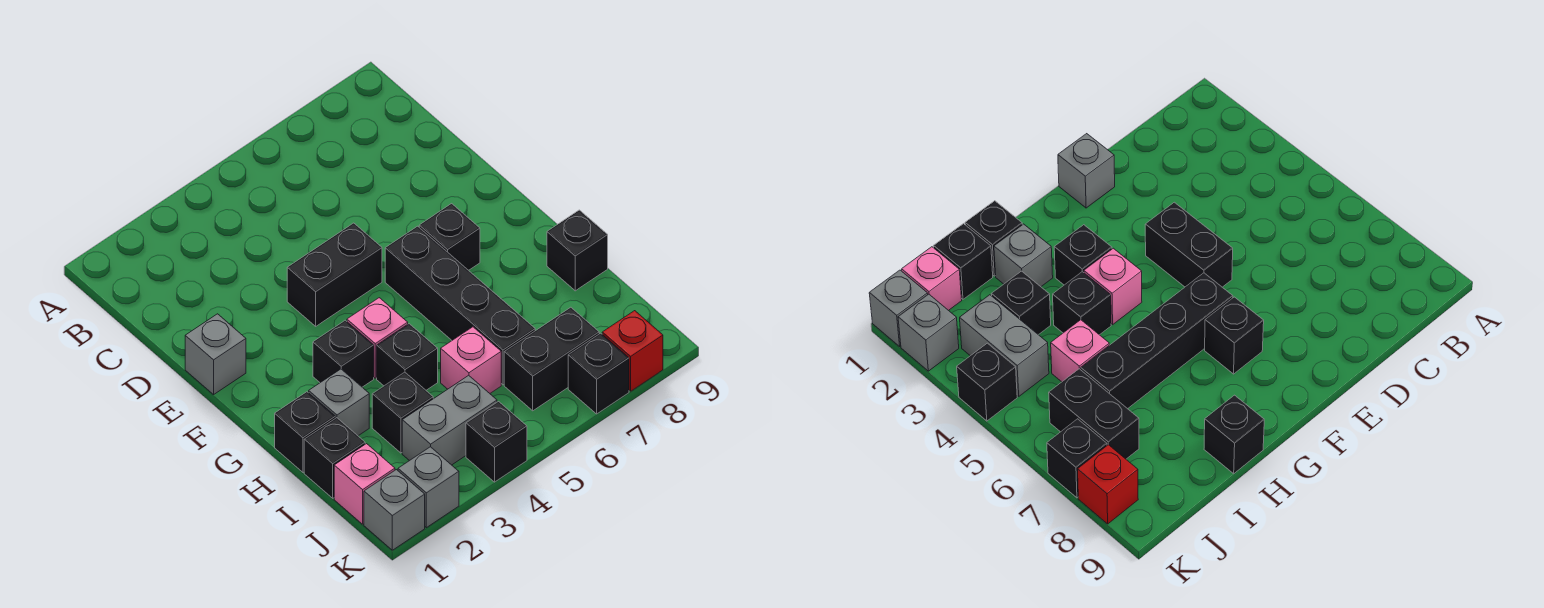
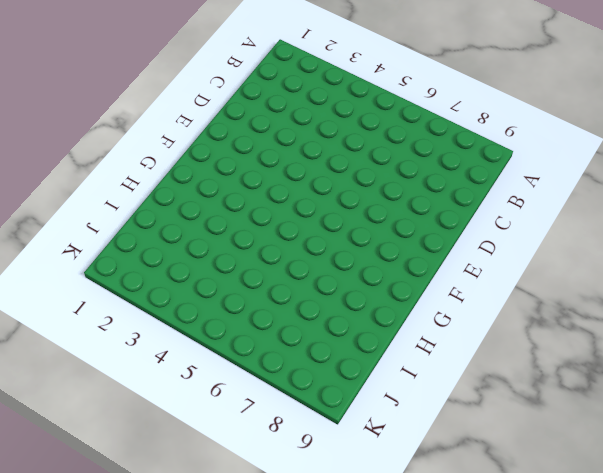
none -> grey brick E1 level 1
none -> black brick E4:E5 level 1
none -> black brick F6:I6 level 1

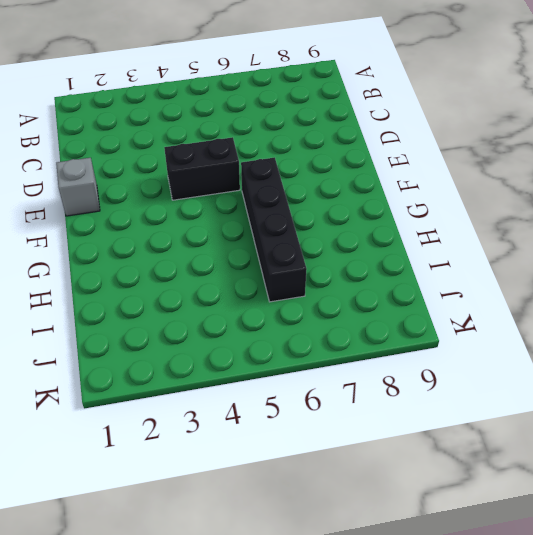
none -> black brick F7 level 1
none -> black brick G3 level 1
none -> pink brick G4 level 1

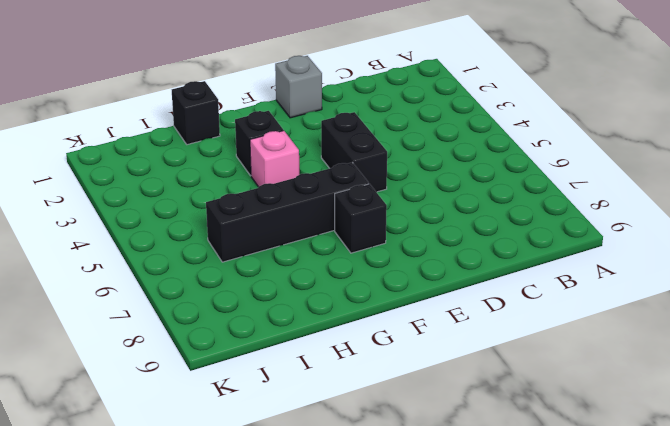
none -> grey brick H2 level 1
none -> black brick H4 level 1
none -> black brick H9 level 1

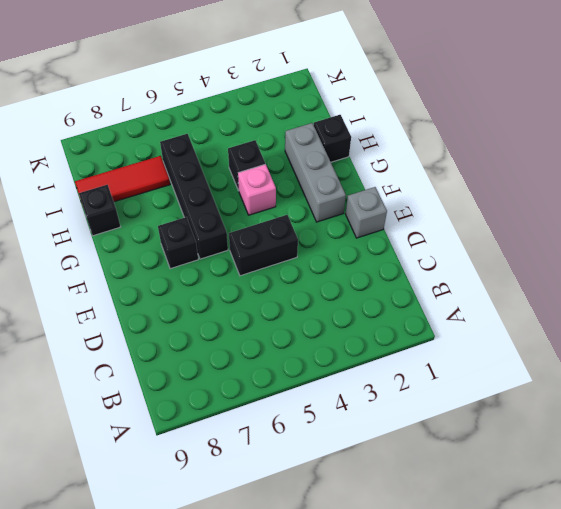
grey brick F2:H2 level 1 -> grey brick H2 level 1
red tile I7:I9 level 1 -> none
none -> black brick G3 level 1
none -> black brick I1 level 1
none -> black brick I3 level 1

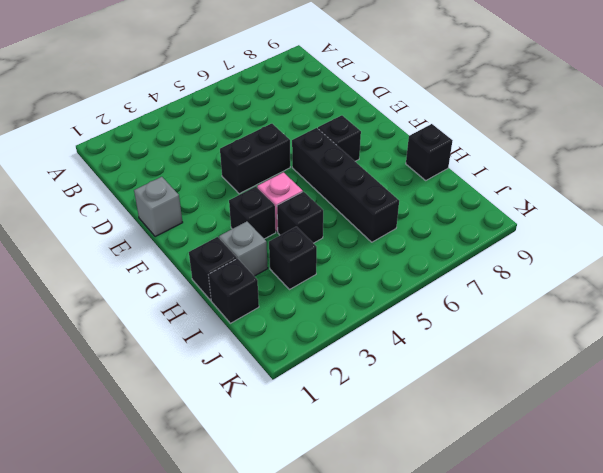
none -> pink brick I5 level 1
none -> pink brick J1 level 1
none -> grey brick J3:J4 level 1

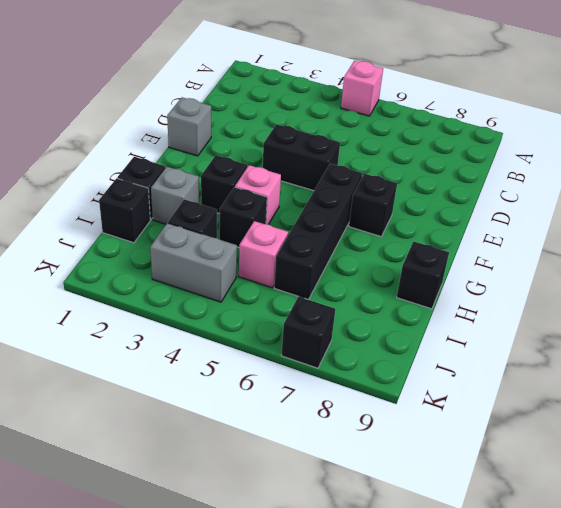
pink brick A5 level 1 -> pink brick J1 level 1
none -> black brick J6:J7 level 1
none -> grey brick K1 level 1
none -> grey brick K2 level 1

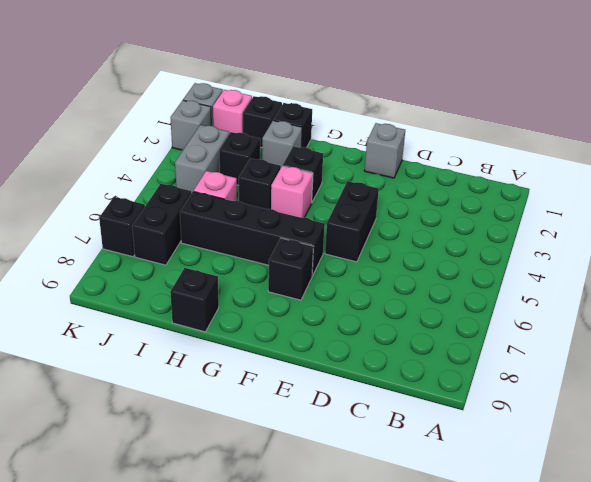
none -> black brick K4 level 1
none -> red brick K8 level 1

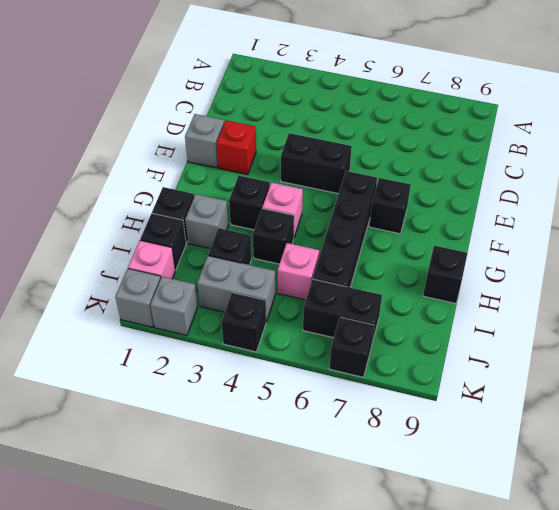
red brick E2 level 1 -> red brick K8 level 1

